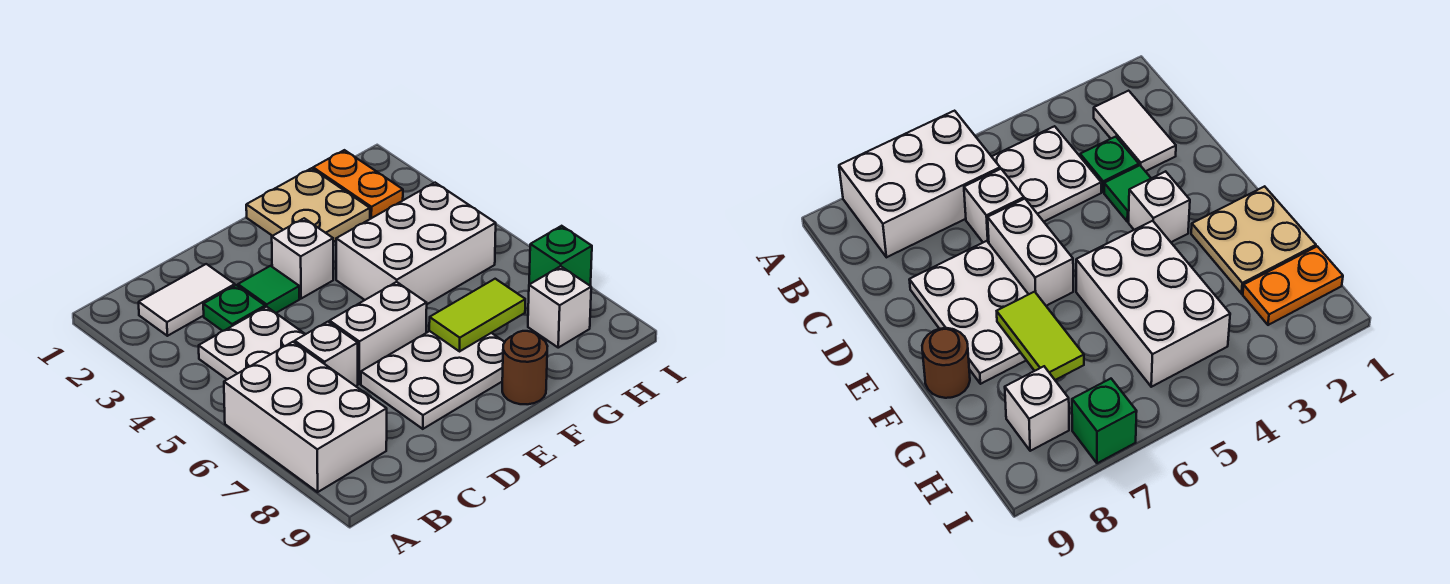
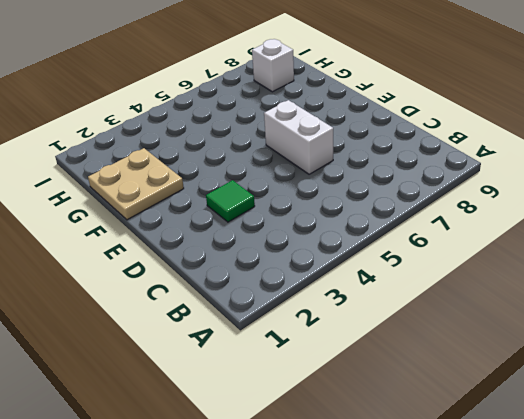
none -> white brick A6:B8 level 1
none -> white tile B2:C2 level 1
none -> white plate B4:C5 level 1

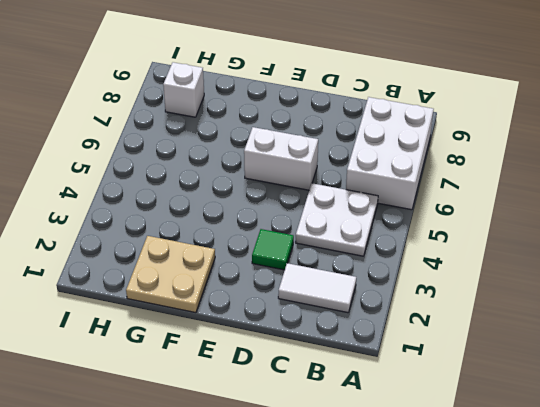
none -> green plate C3 level 1
none -> white brick C6 level 1
none -> white plate D7:F8 level 1

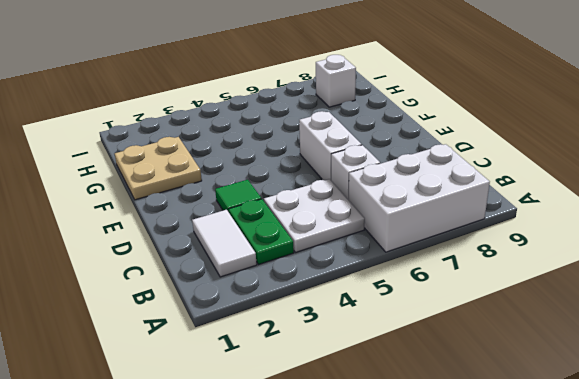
green plate B3:C3 level 1 -> green plate C3 level 1
none -> white plate D7:F8 level 1
none -> white brick E3 level 1
none -> white brick F4:H5 level 1

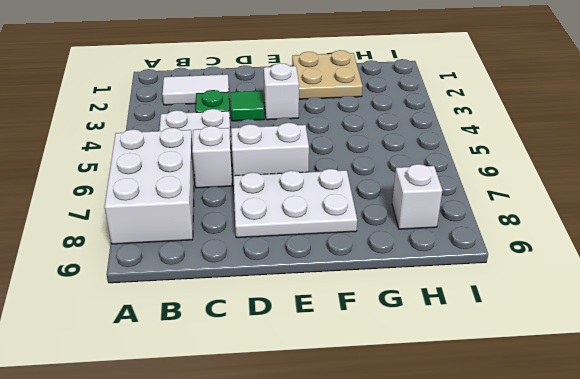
none -> white brick F4:H5 level 1
none -> brown round brick F9 level 1
none -> orange plate H1:H2 level 1

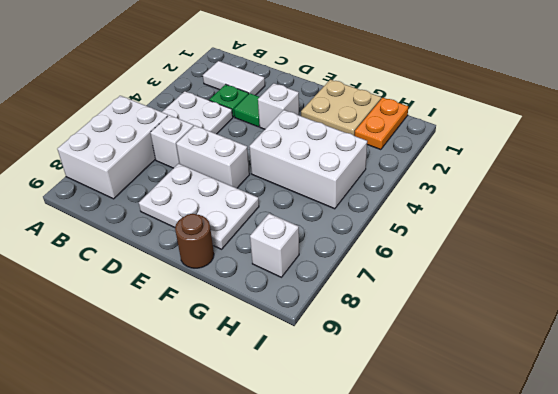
none -> green brick I7 level 1
none -> lime tile F7:G7 level 2

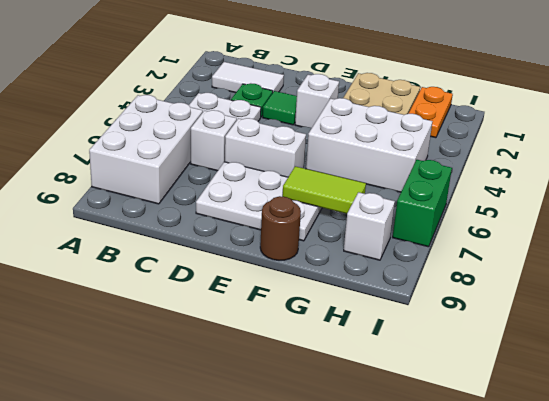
green brick I6:I7 level 1 -> green brick I7 level 1

